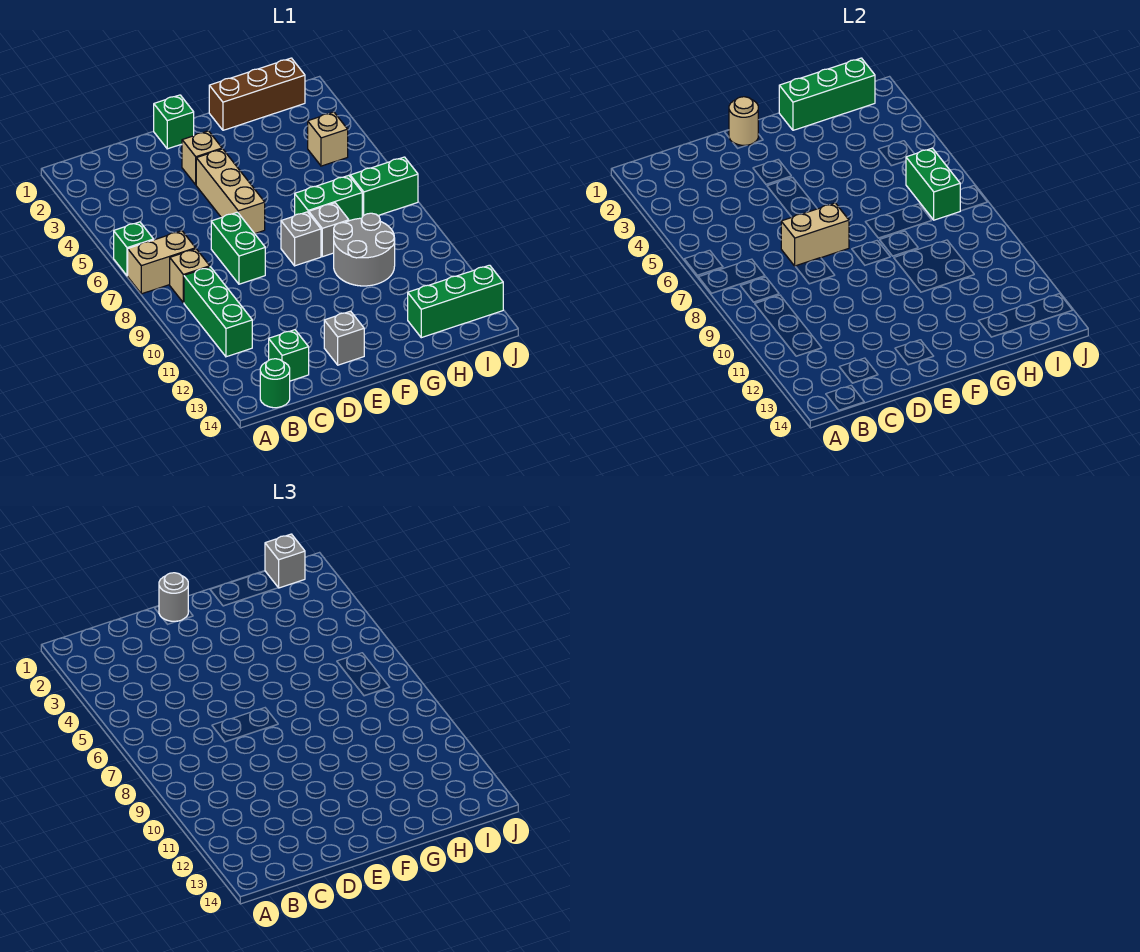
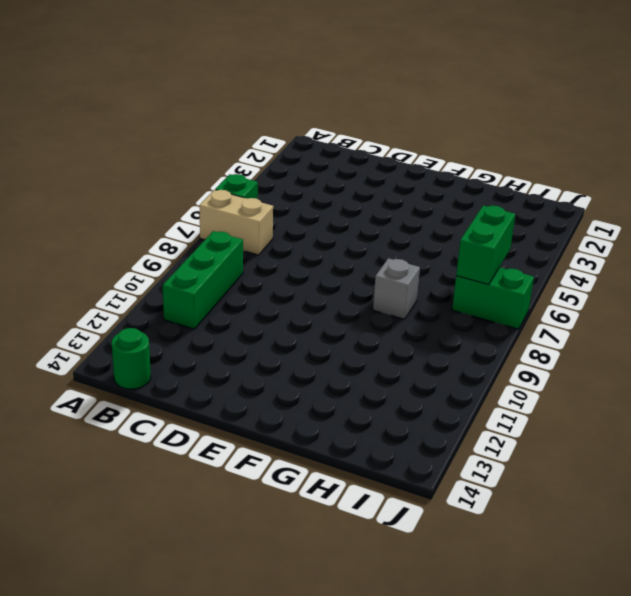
none -> tan brick B8 level 1
none -> green brick C13 level 1
none -> green brick D7:D8 level 1

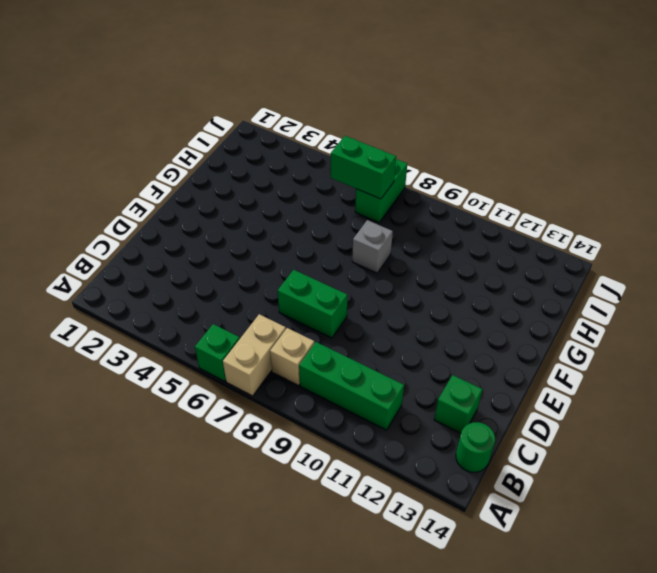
none -> green brick E1 level 1
none -> tan brick E3 level 1
none -> tan brick E4:E6 level 1

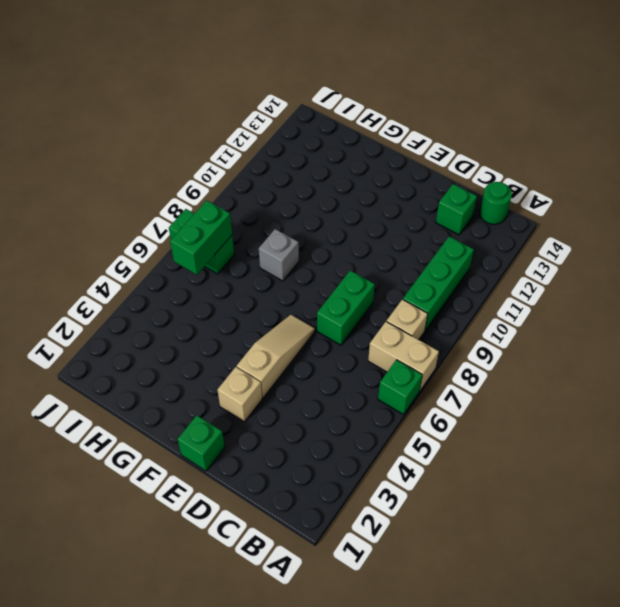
tan slope E4:E6 level 1 top 4 -> tan brick E4:E6 level 1
none -> grey brick E13 level 1
none -> grey brick F8 level 1
none -> brown brick G1:I1 level 1

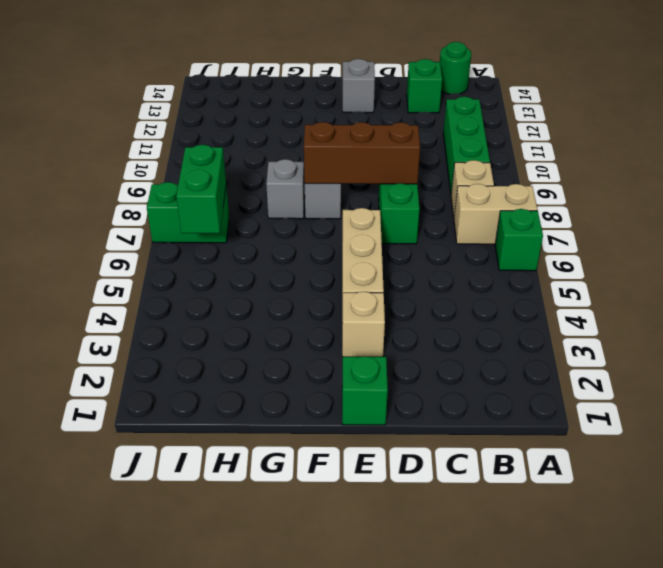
brown brick D8:F8 level 2 -> brown brick G1:I1 level 1
none -> green brick G7:H7 level 1
none -> grey round brick G9:H10 level 1
none -> green brick H13:J13 level 1

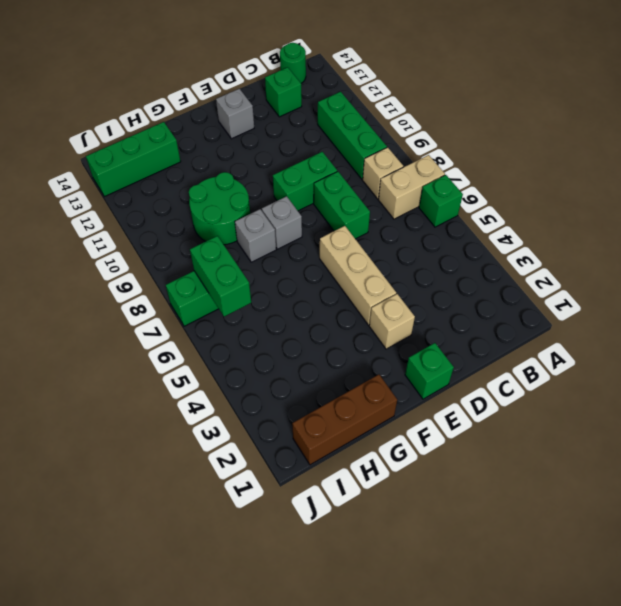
green brick D9:E9 level 1 -> green brick G7:H7 level 1
green round brick G9:H10 level 1 -> grey round brick G9:H10 level 1
none -> tan brick I4 level 1
none -> tan brick D7:E7 level 2
none -> tan round brick E1 level 2

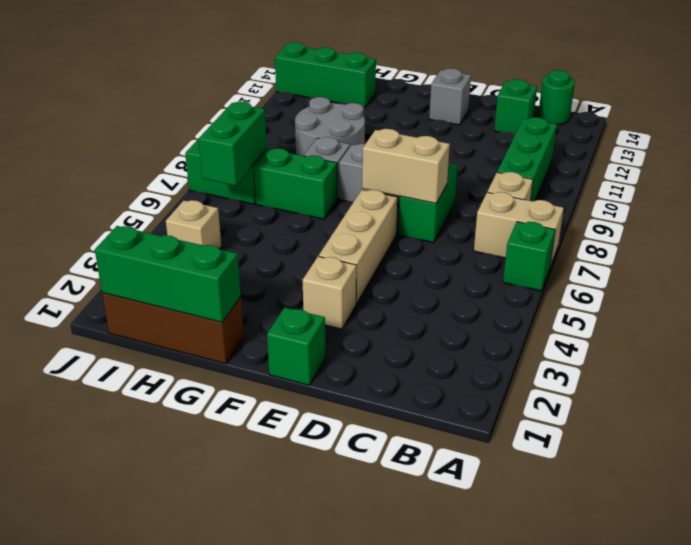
none -> tan round brick E1 level 2
none -> grey round brick E1 level 3
none -> grey brick I1 level 3

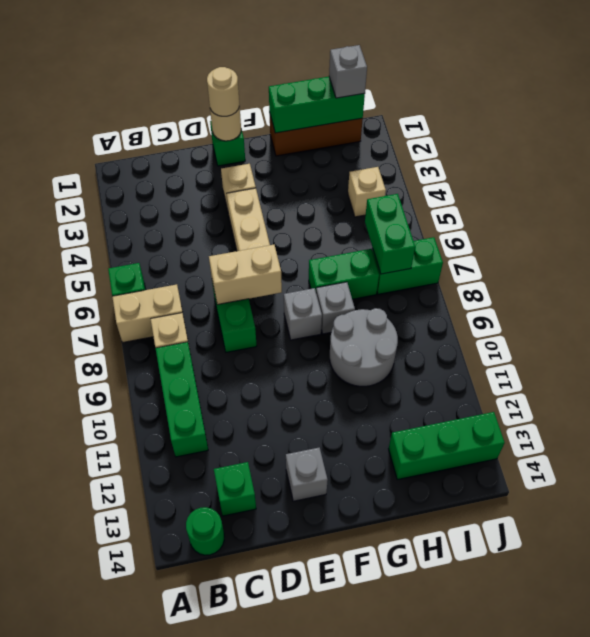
tan round brick E1 level 3 -> grey round brick E1 level 3

